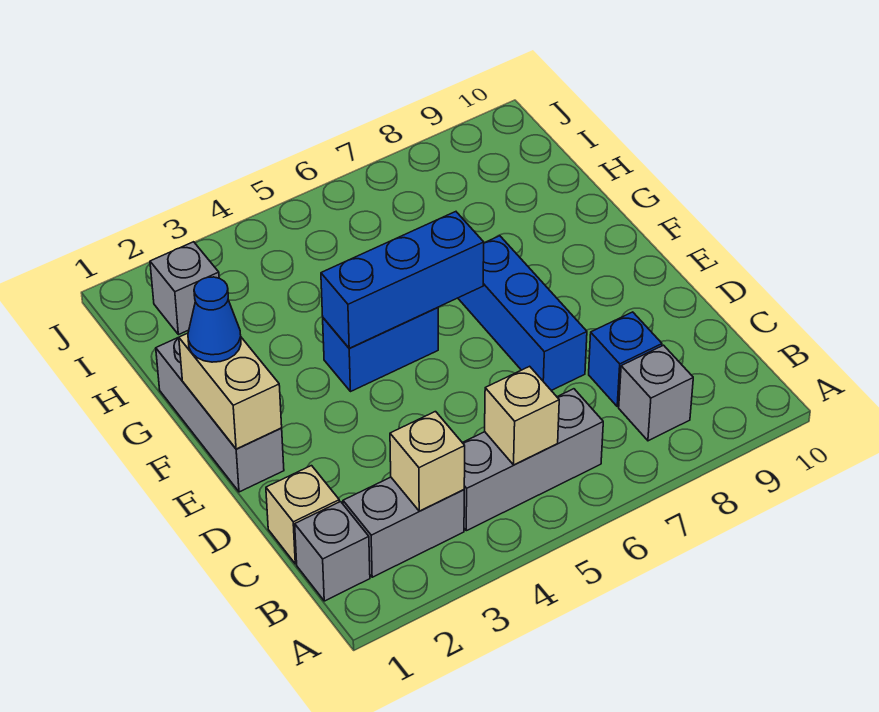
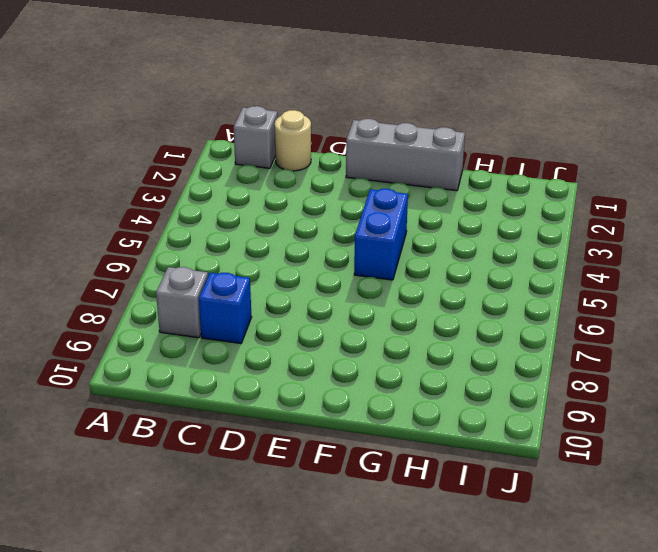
tan round brick C1 level 1 -> tan brick C1 level 1
none -> grey brick B2:B3 level 1
none -> grey brick B4:B6 level 1
none -> blue brick D7:F7 level 1

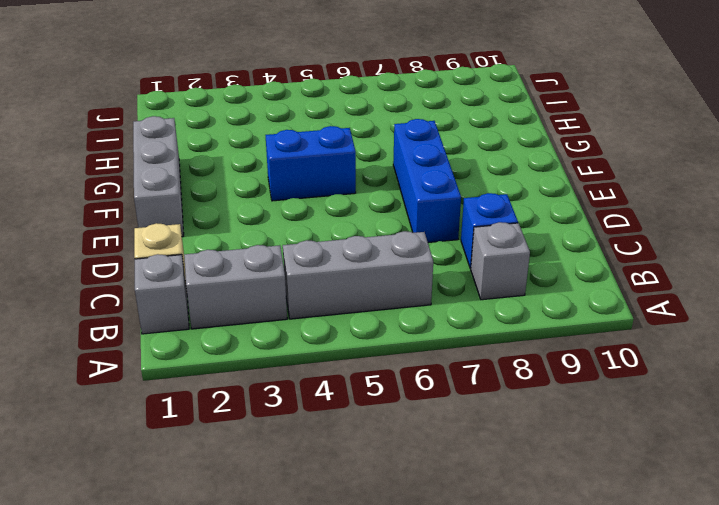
none -> grey brick I2 level 1
none -> tan brick B3 level 2
none -> tan brick B5 level 2

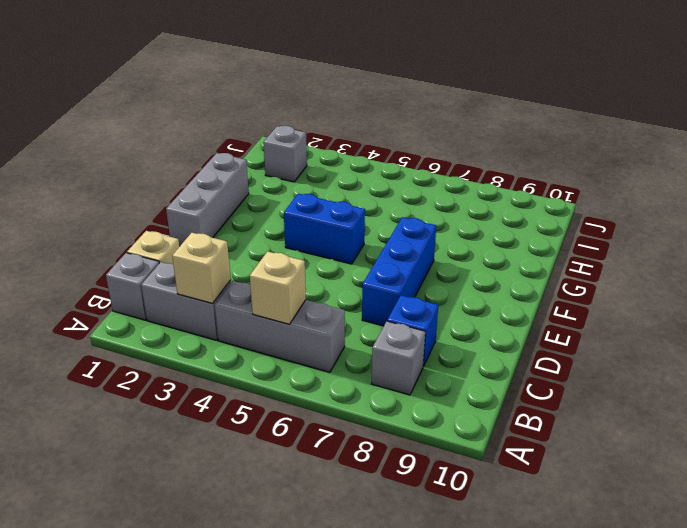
none -> tan brick E1:F1 level 2
none -> blue brick F4:F6 level 2
none -> blue cone F1 level 3

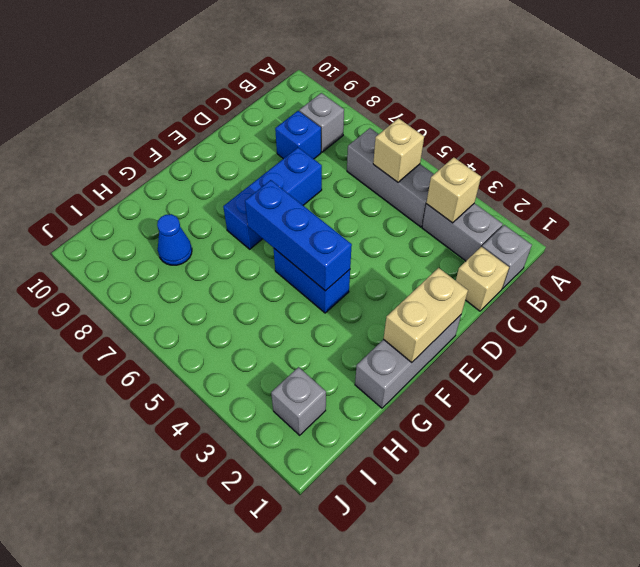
blue cone H8 level 1 -> blue cone F1 level 3

